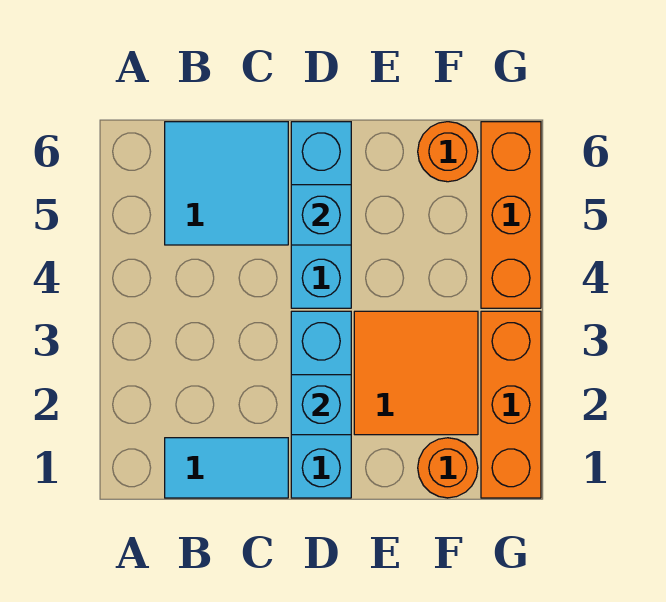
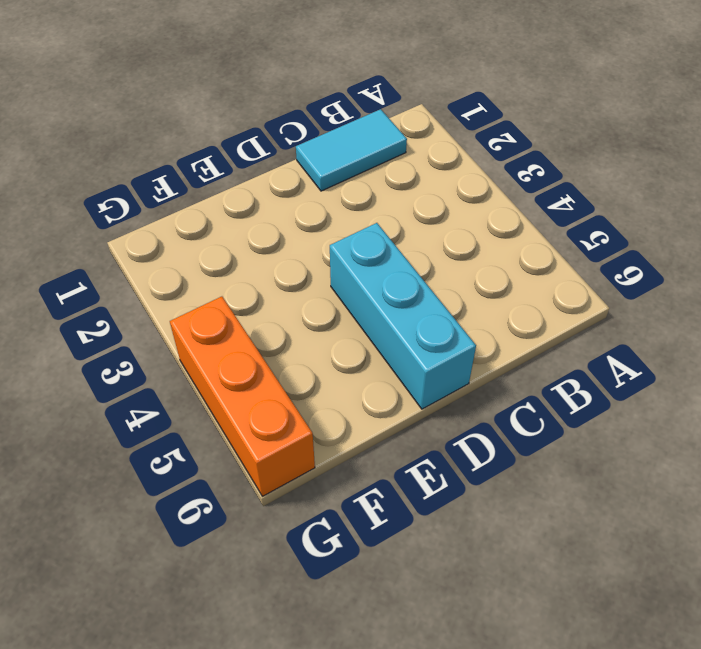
none -> cyan tile B5:C6 level 1
none -> cyan brick D1:D3 level 1

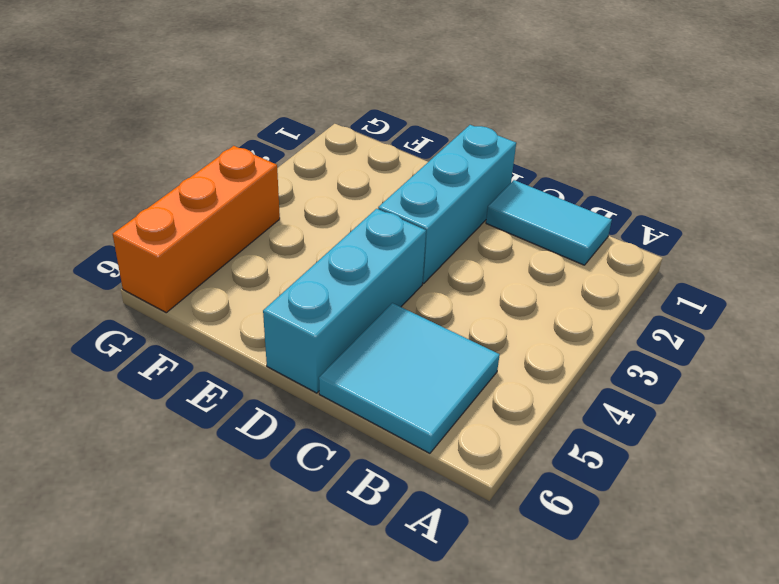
none -> orange tile E2:F3 level 1
none -> orange round brick F1 level 1

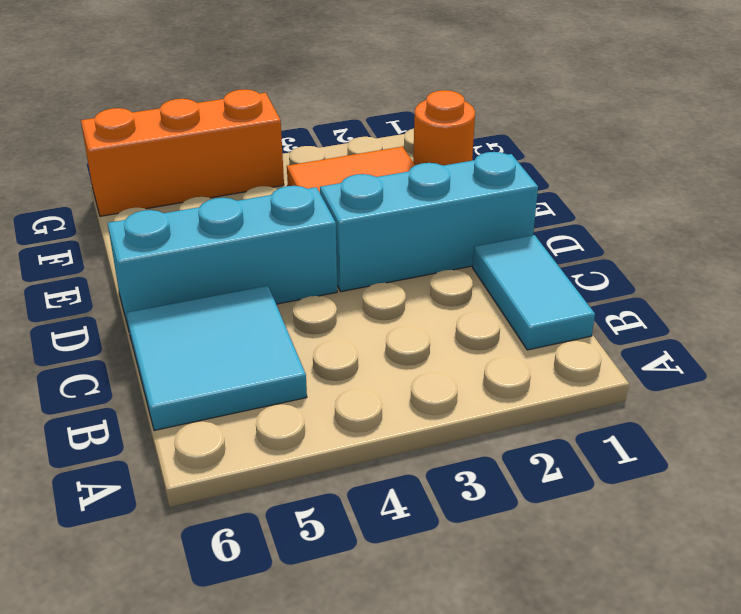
none -> orange round brick F6 level 1
none -> orange brick G1:G3 level 1

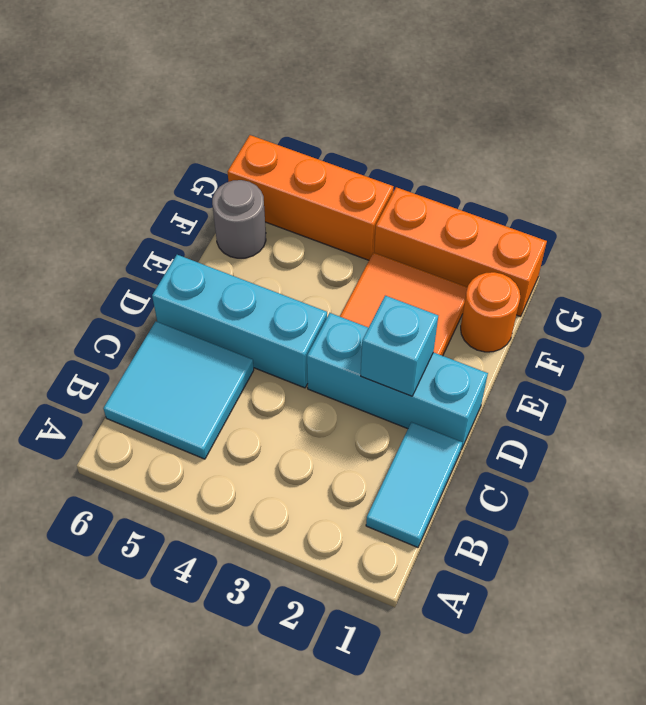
grey round brick F6 level 1 -> orange round brick F6 level 1
none -> cyan brick D5 level 2

